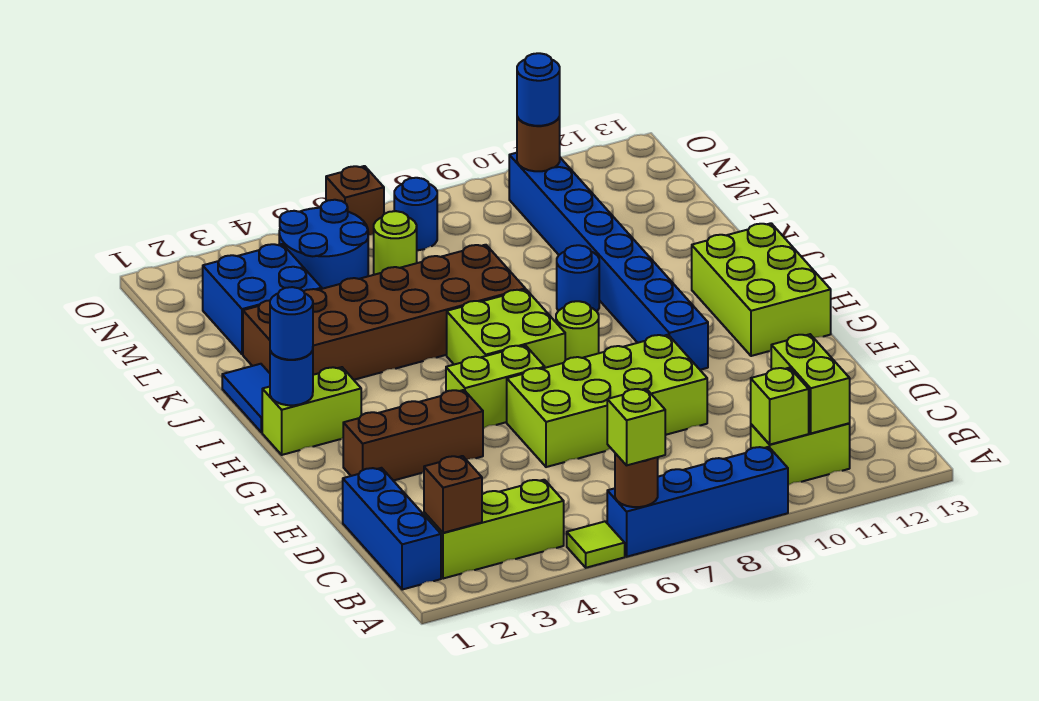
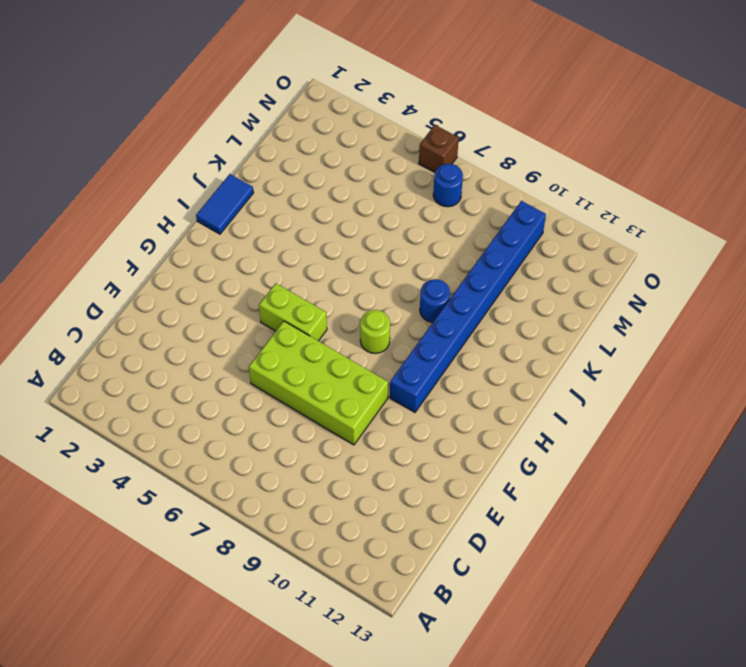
none -> lime tile A5 level 1
none -> blue brick A6:A9 level 1
none -> blue brick B1:D1 level 1
none -> lime brick B2:B4 level 1

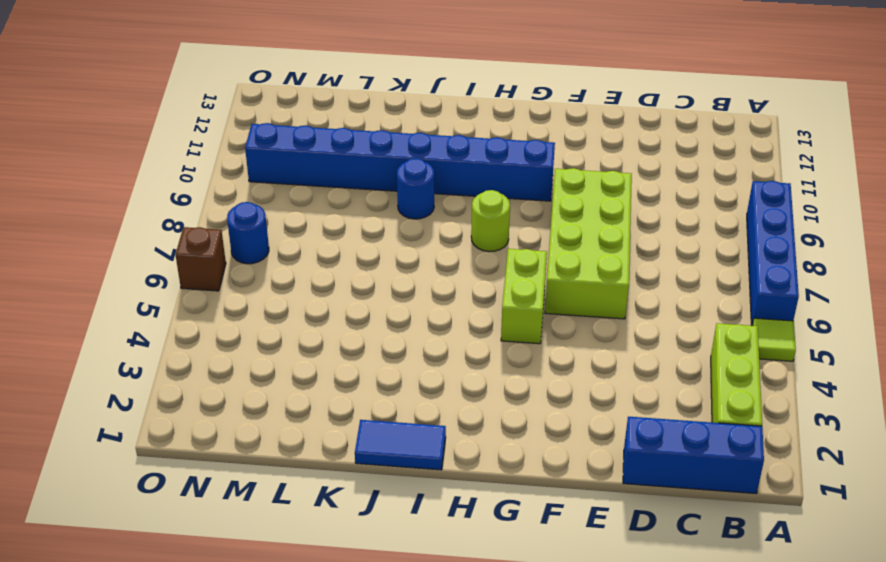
none -> lime brick B10:B11 level 1
none -> brown brick F2:F4 level 1
none -> lime brick G12:I13 level 1
none -> lime brick H1:H2 level 1

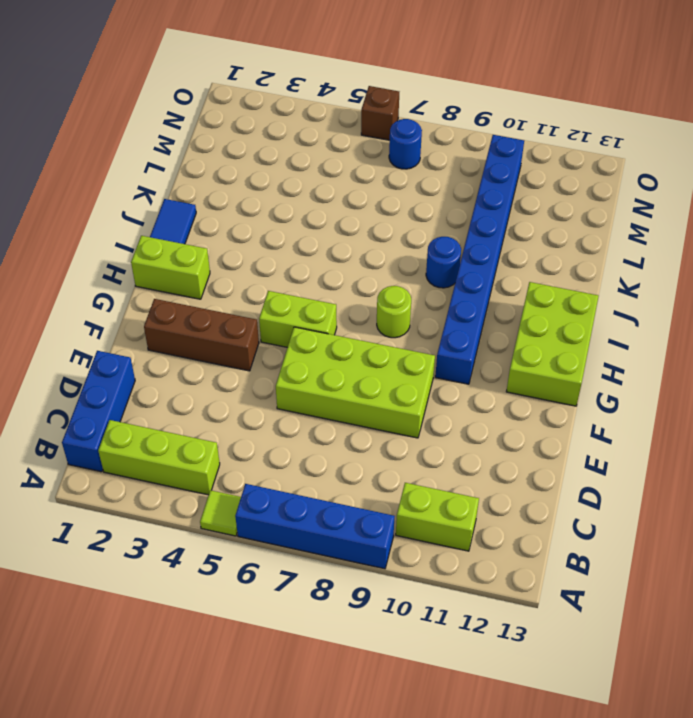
none -> lime brick H6:I7 level 1
none -> brown brick J2:K7 level 1
none -> blue brick L2:M3 level 1
none -> blue round brick M4:N5 level 1

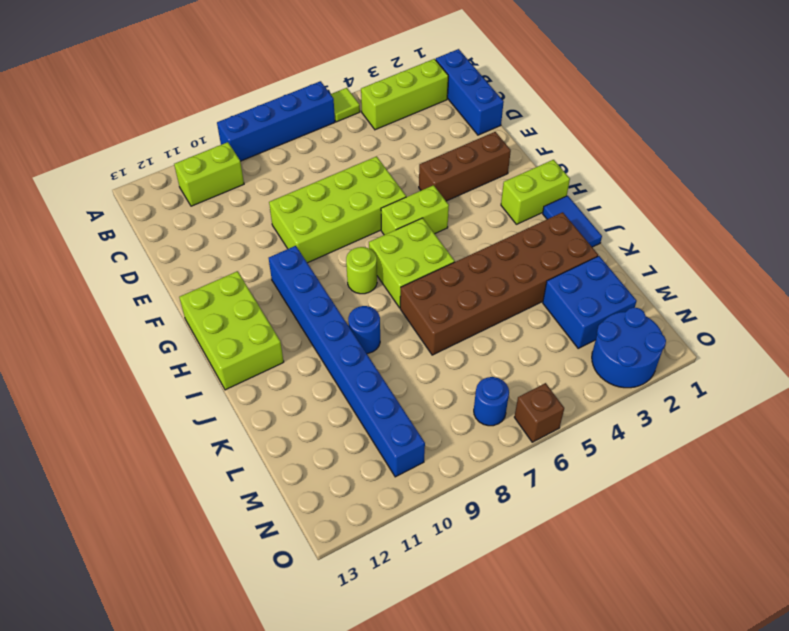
blue round brick N2:O3 level 1 -> blue round brick M4:N5 level 1
none -> lime round brick M6 level 1
none -> brown round brick A6 level 2
none -> brown brick B2 level 2
none -> lime brick B10 level 2

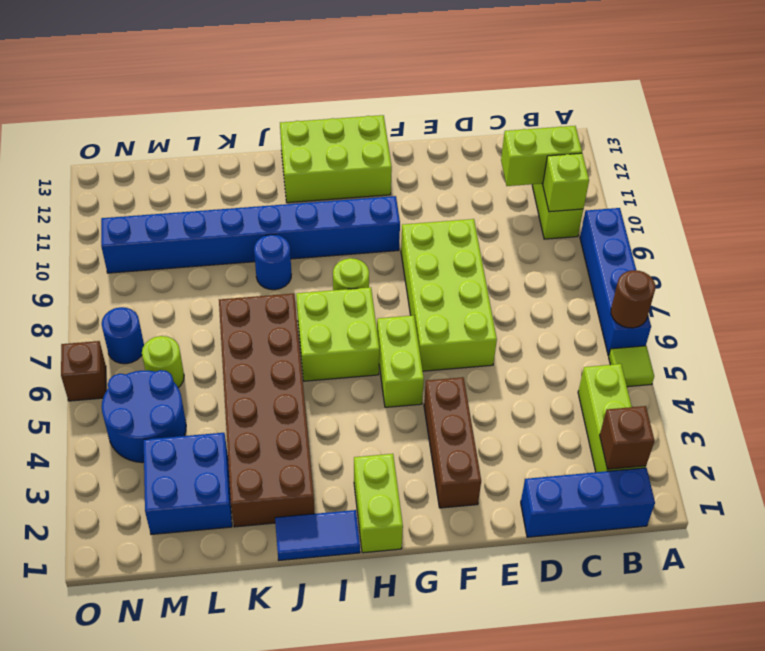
none -> blue round brick H1 level 2
none -> brown round brick N10 level 2
none -> lime brick A6 level 3
none -> blue round brick H1 level 3

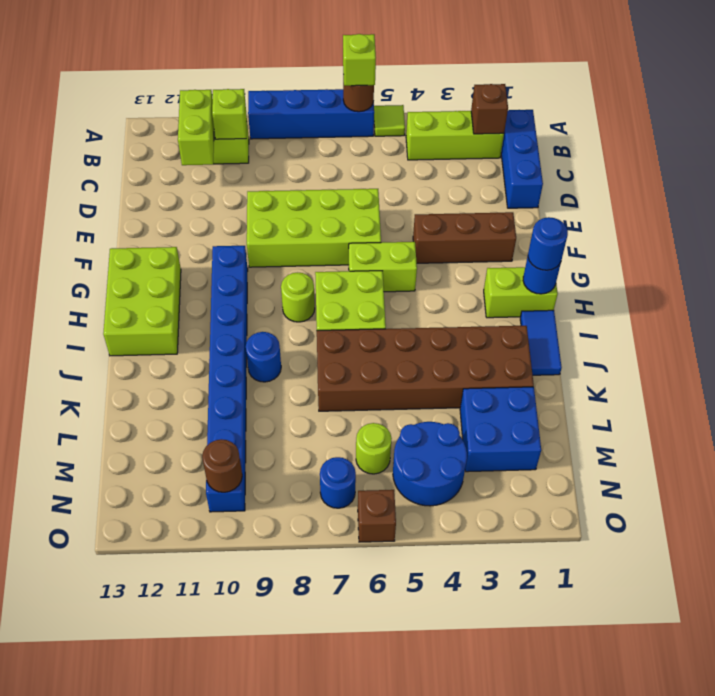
none -> blue round brick N10 level 3

